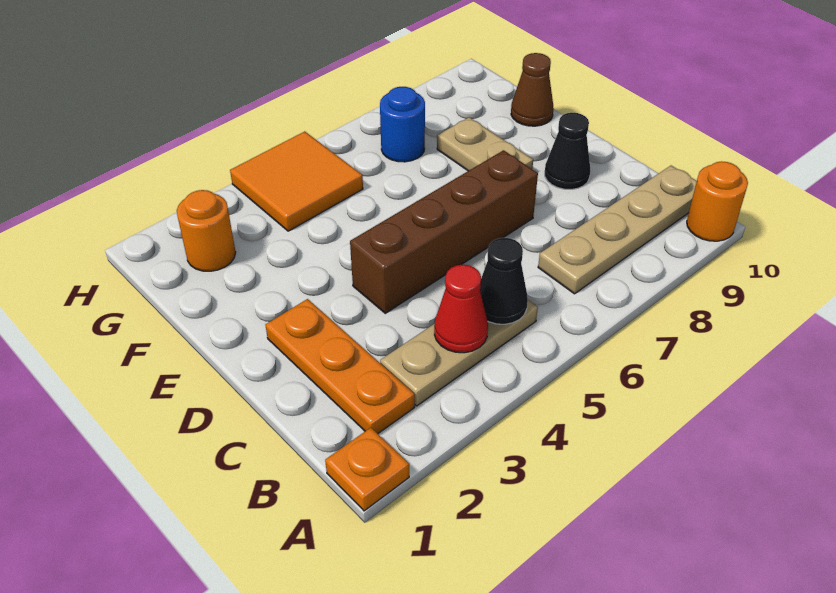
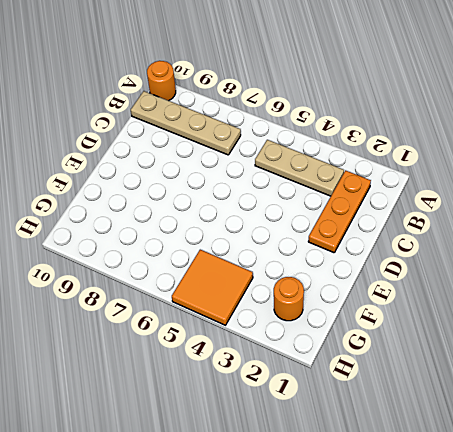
none -> orange plate A1 level 1
none -> brown brick D4:D7 level 1
none -> black cone D9 level 1

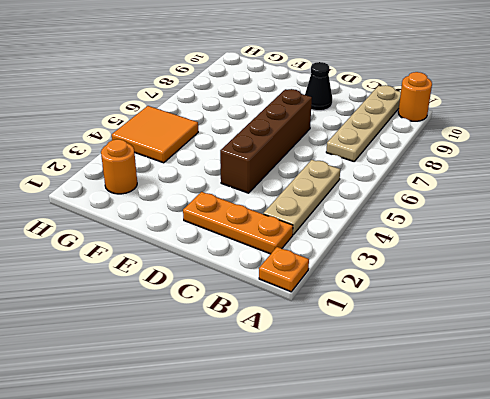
none -> tan plate E8:F8 level 1
none -> brown cone F10 level 1
none -> blue round brick G7 level 1

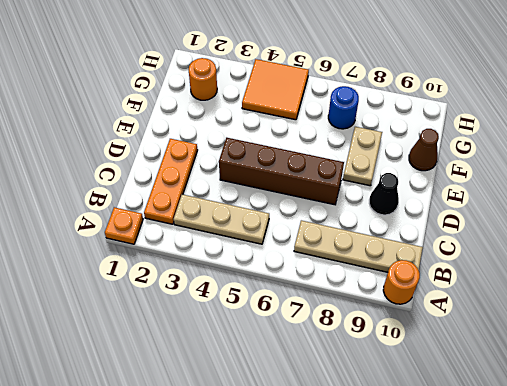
none -> red cone B4 level 2
none -> black cone B5 level 2

